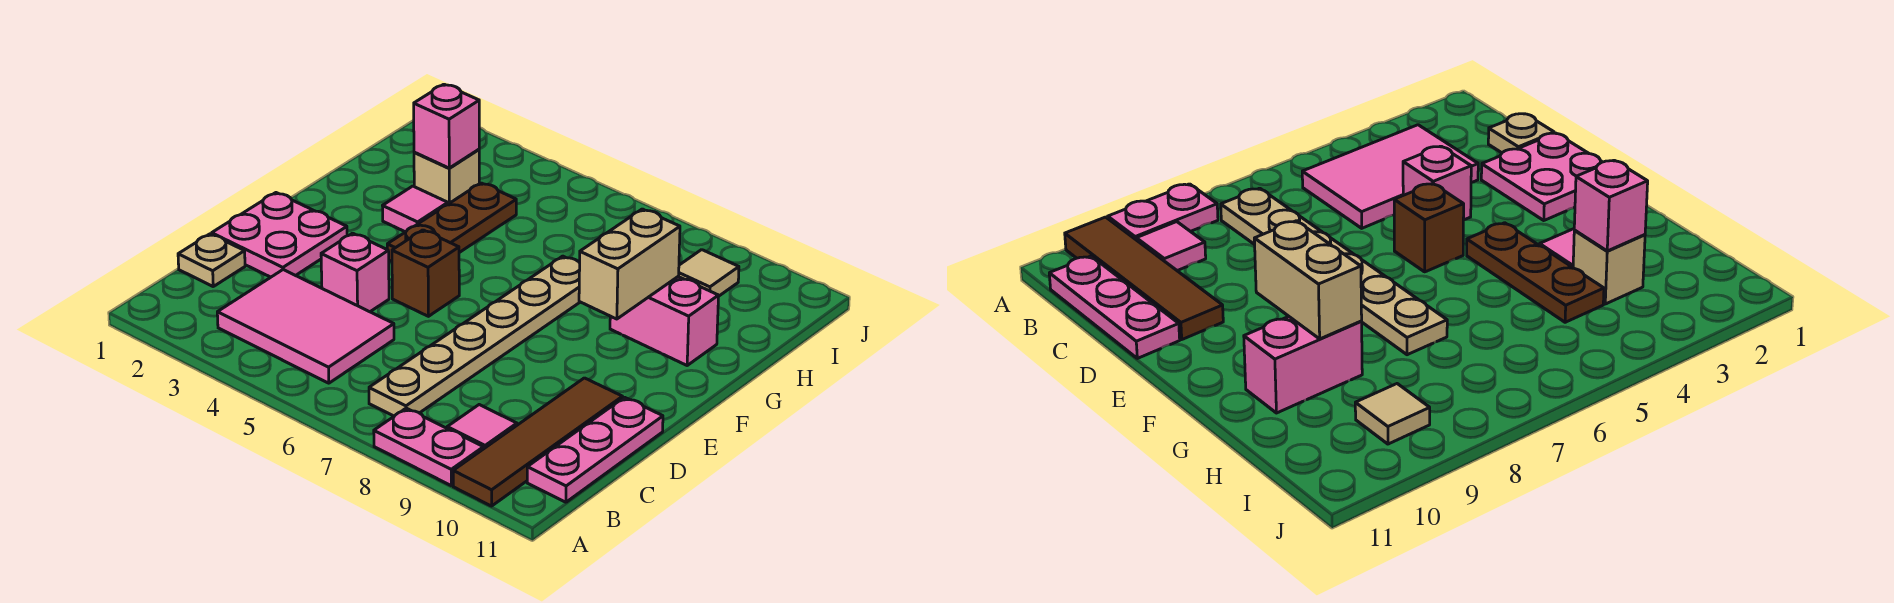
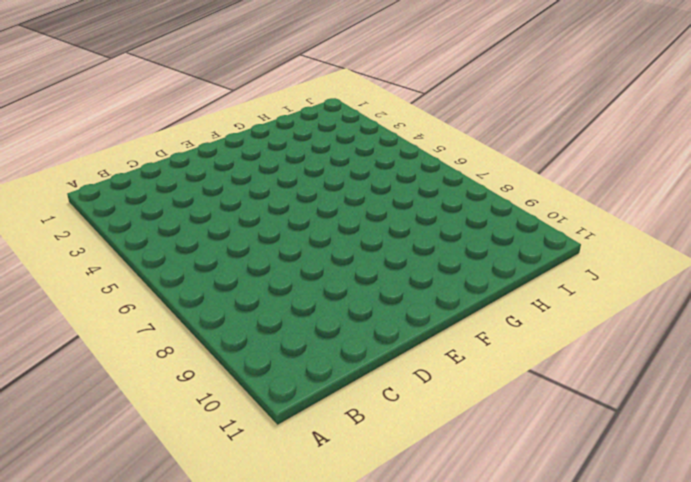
none -> pink plate A8:A9 level 1
none -> brown tile A10:D10 level 1
none -> pink tile B3:C5 level 1

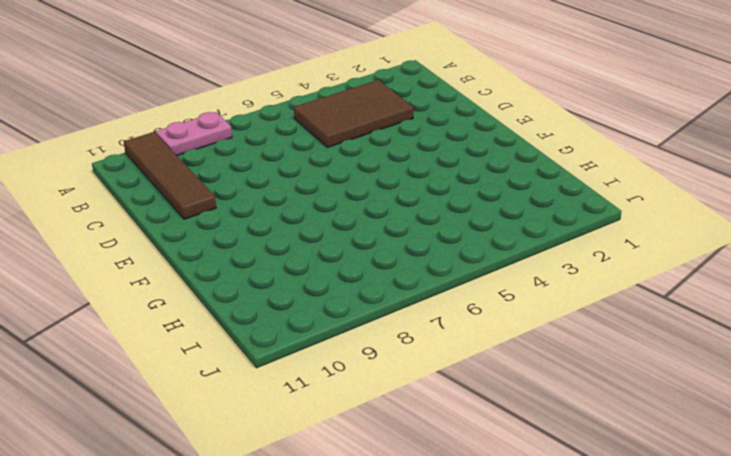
brown tile B3:C5 level 1 -> pink tile B3:C5 level 1
none -> tan plate B7:G7 level 1
none -> pink tile B9 level 1
none -> pink plate B11:D11 level 1

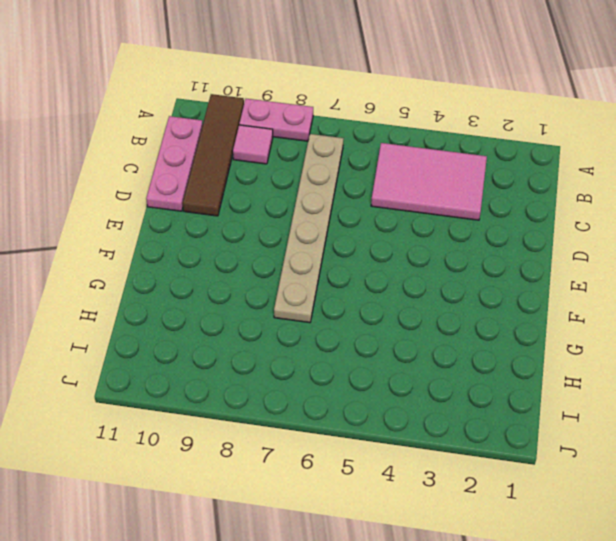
none -> tan plate C1 level 1
none -> pink plate D1:E2 level 1
none -> pink brick D4 level 1

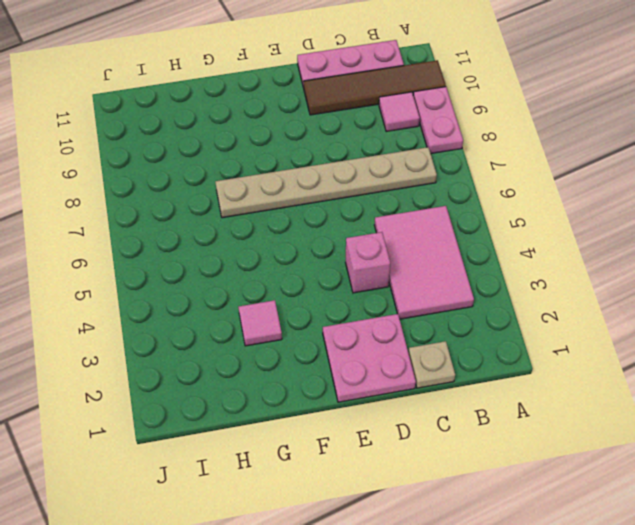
none -> brown brick E5 level 1
none -> brown plate F4:H4 level 1
none -> pink brick G9:G10 level 1

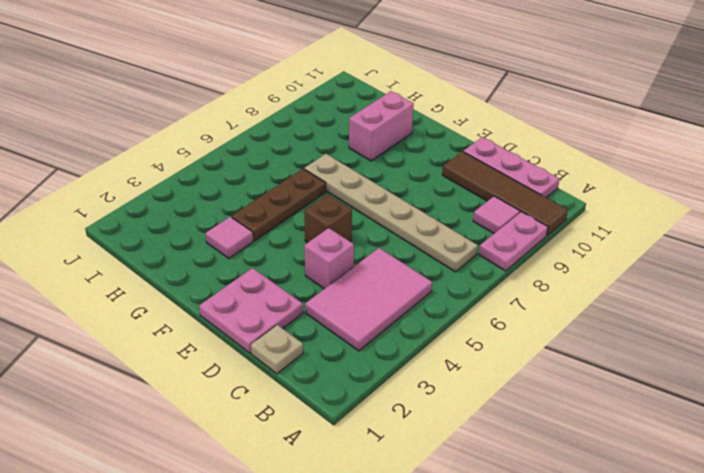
brown plate G4:G6 level 1 -> brown plate F4:H4 level 1
none -> tan brick H3 level 1
none -> tan tile I9 level 1
none -> tan brick F9:G9 level 2

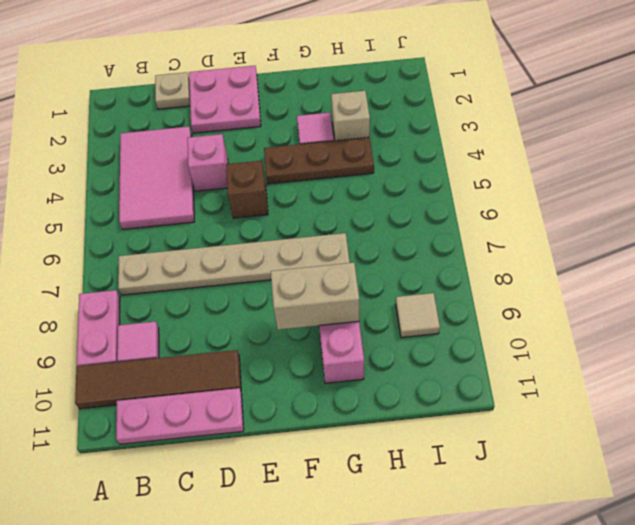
none -> pink brick H3 level 2

